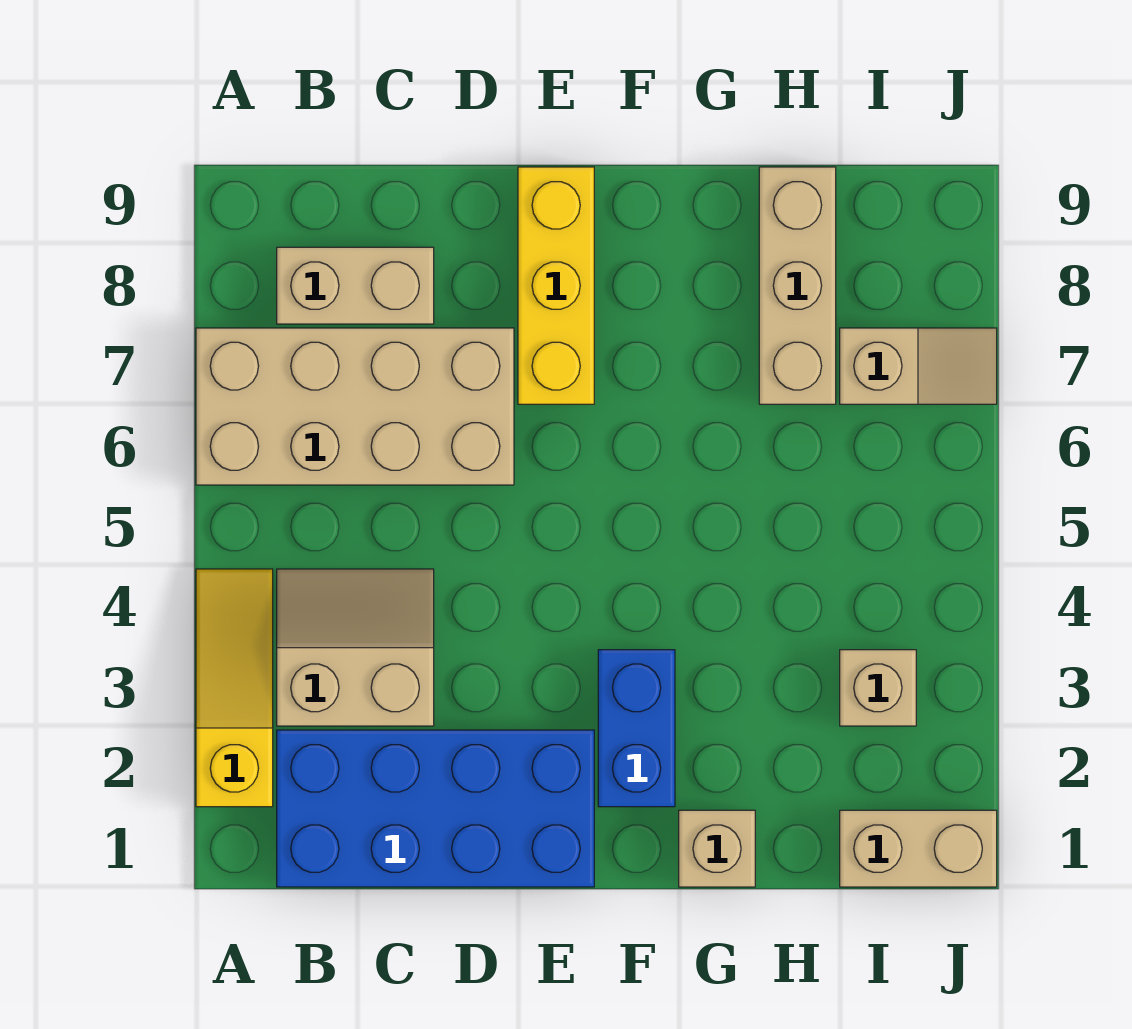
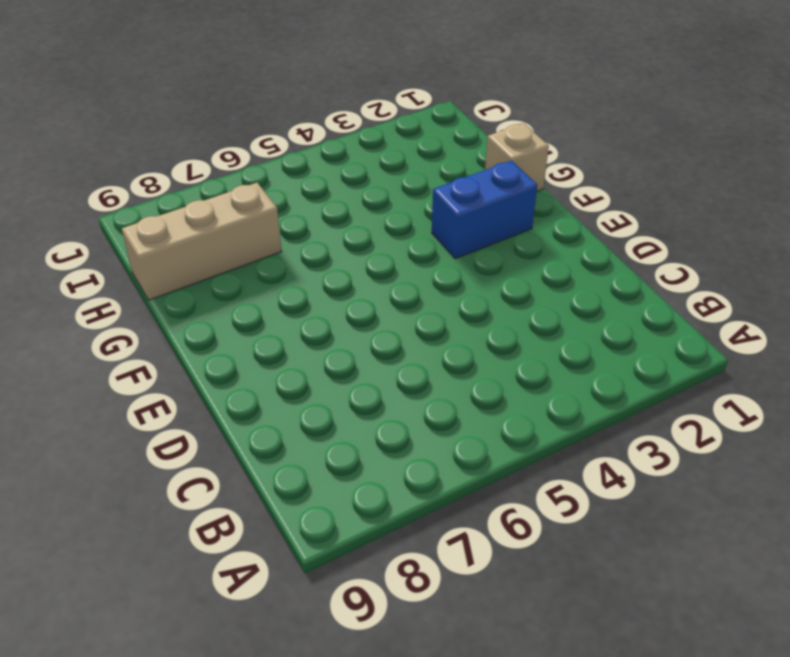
none -> yellow slope A2:A4 level 1 top 2
none -> tan brick A6:D7 level 1
none -> blue brick B1:E2 level 1

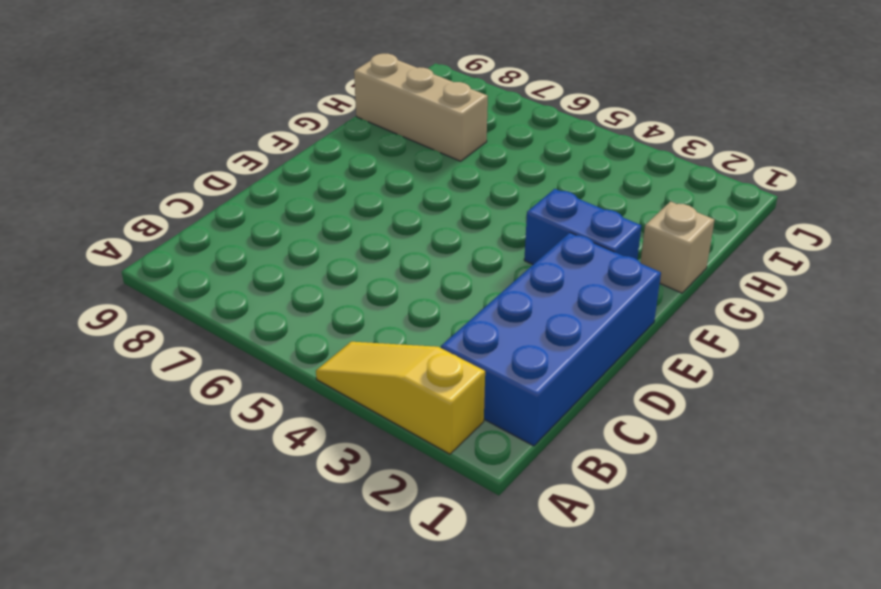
none -> tan brick A6:D7 level 1
none -> tan slope B3:C4 level 1 top 3
none -> tan brick B8:C8 level 1

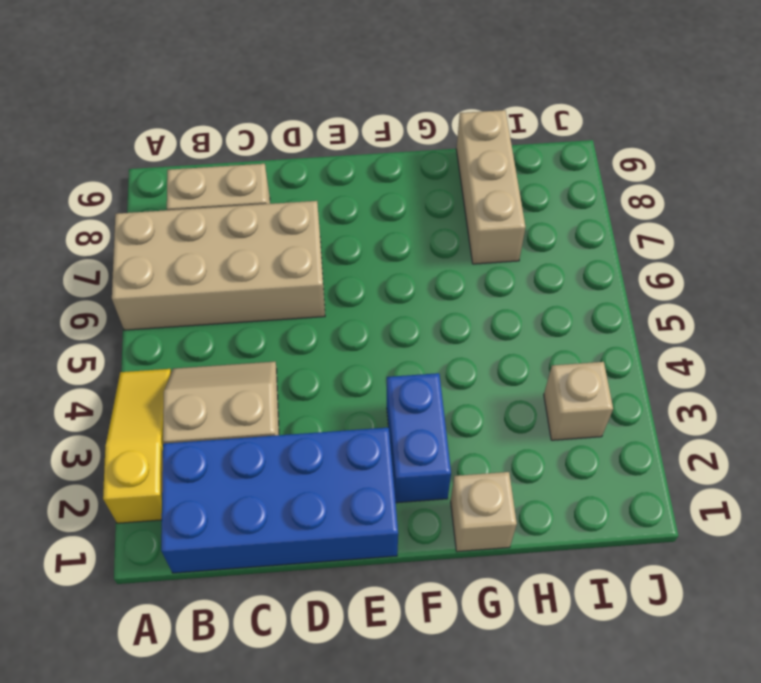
none -> yellow brick E7:E9 level 1
none -> tan brick I1:J1 level 1
none -> tan slope I7:J7 level 1 top I

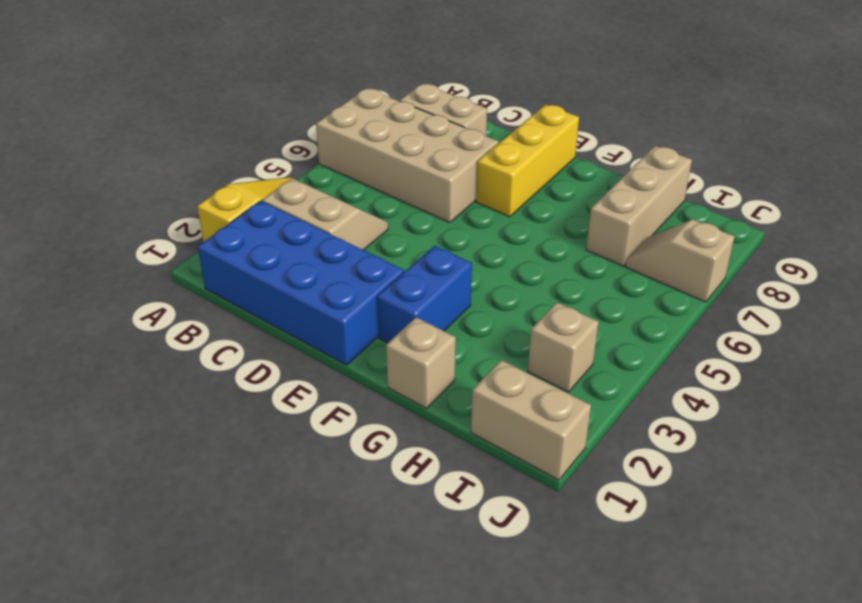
tan slope I7:J7 level 1 top J -> tan slope I7:J7 level 1 top I

